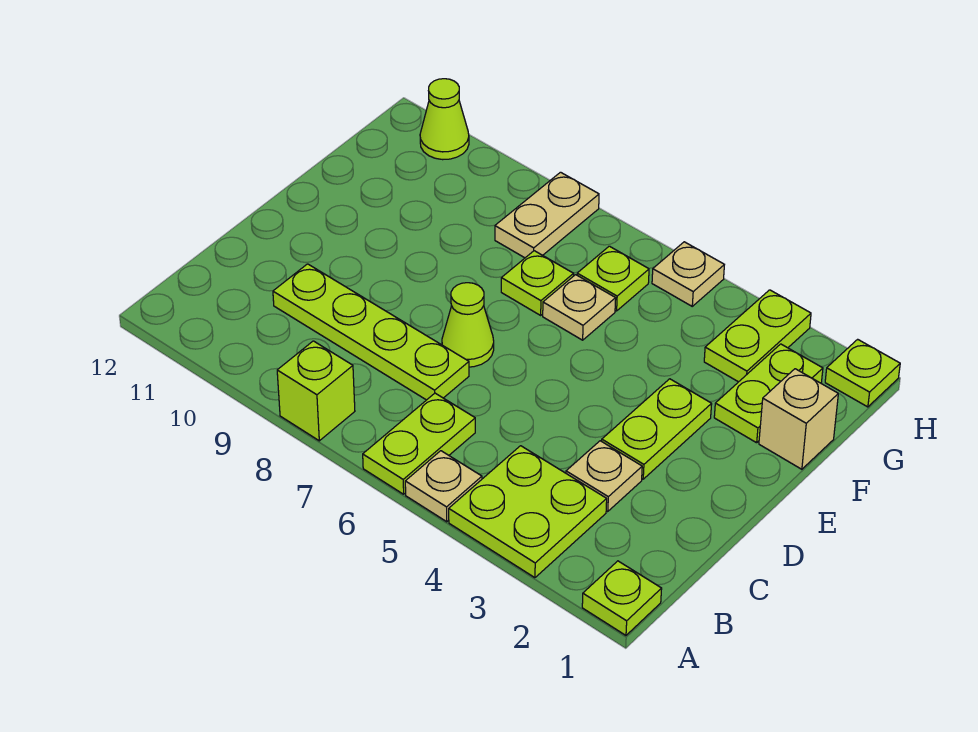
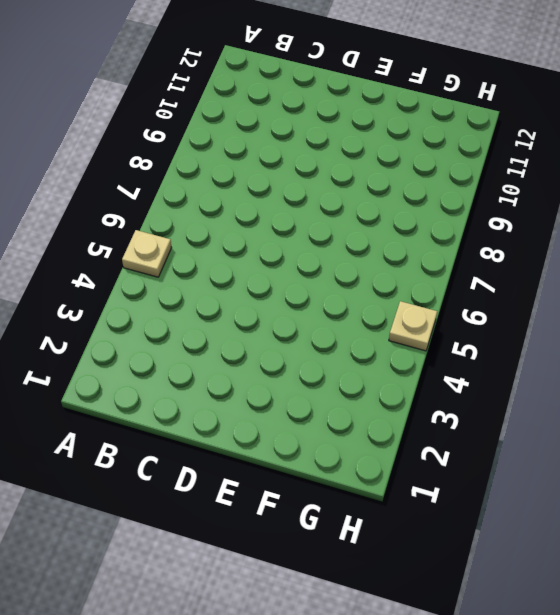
none -> lime plate A1 level 1
none -> lime plate A3:B4 level 1
none -> lime plate A6:B6 level 1

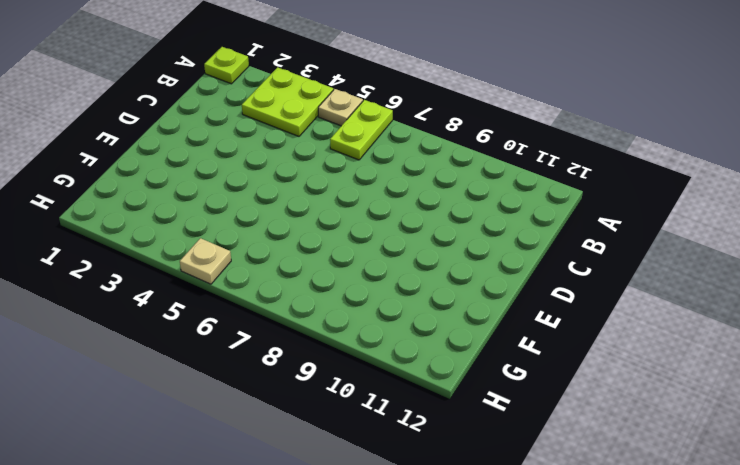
none -> lime brick A8 level 1
none -> tan plate C3 level 1
none -> lime plate C7:C10 level 1

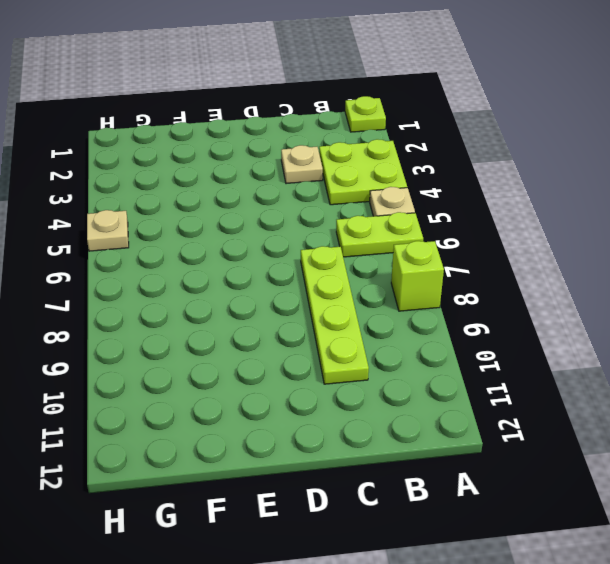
none -> lime plate D3:E3 level 1
none -> lime cone D7 level 1
none -> tan brick F1 level 1

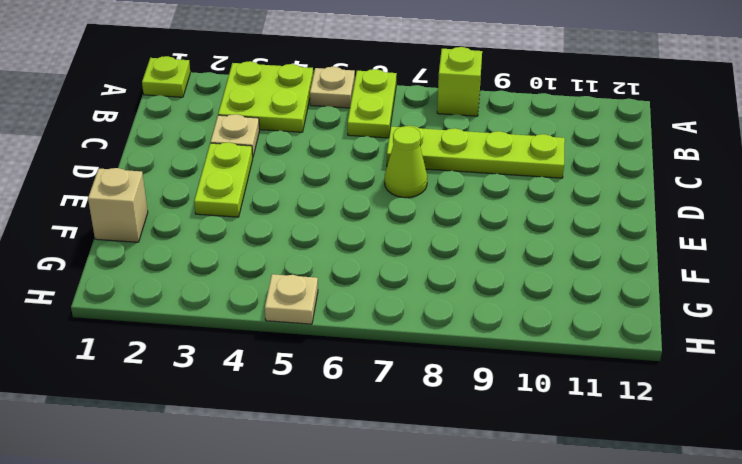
none -> lime plate F2:G2 level 1
none -> tan plate F6 level 1
none -> lime plate F7 level 1

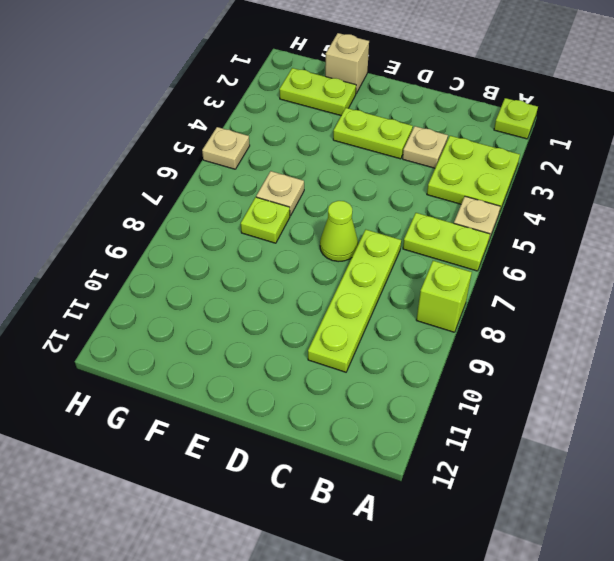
none -> lime plate G3:H3 level 1
none -> lime plate G6 level 1
none -> tan plate G8:H8 level 1

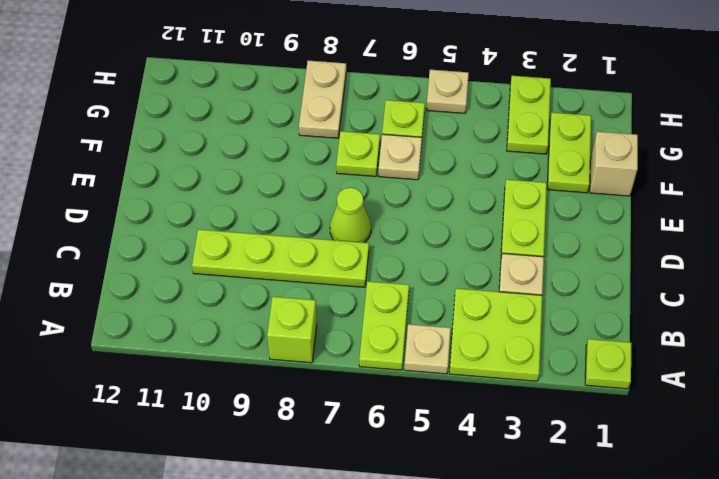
none -> lime plate H1 level 1
none -> lime cone H11 level 1

